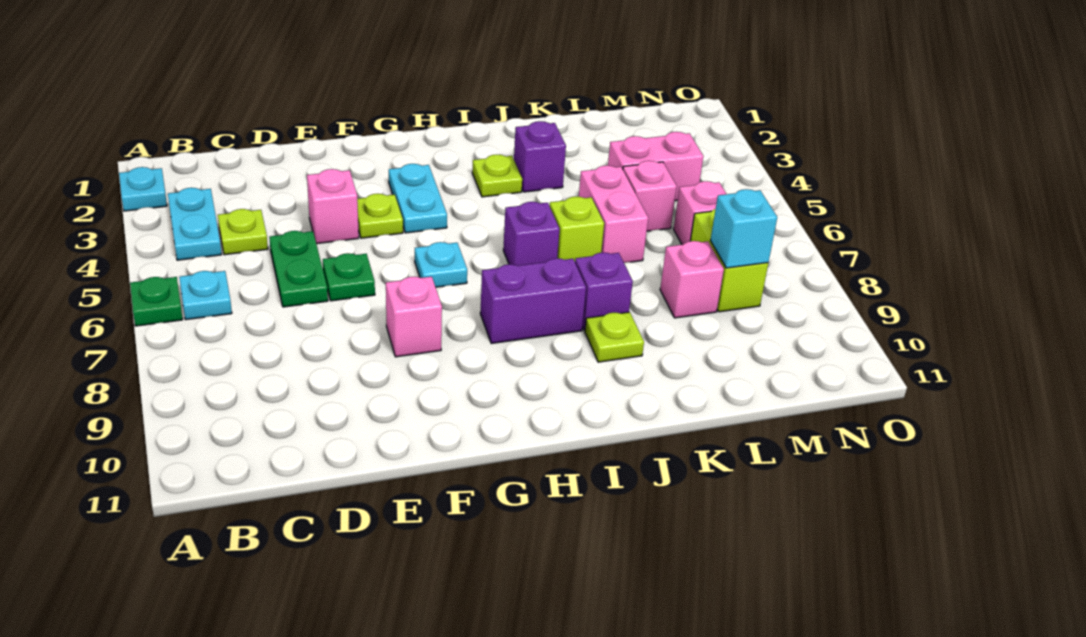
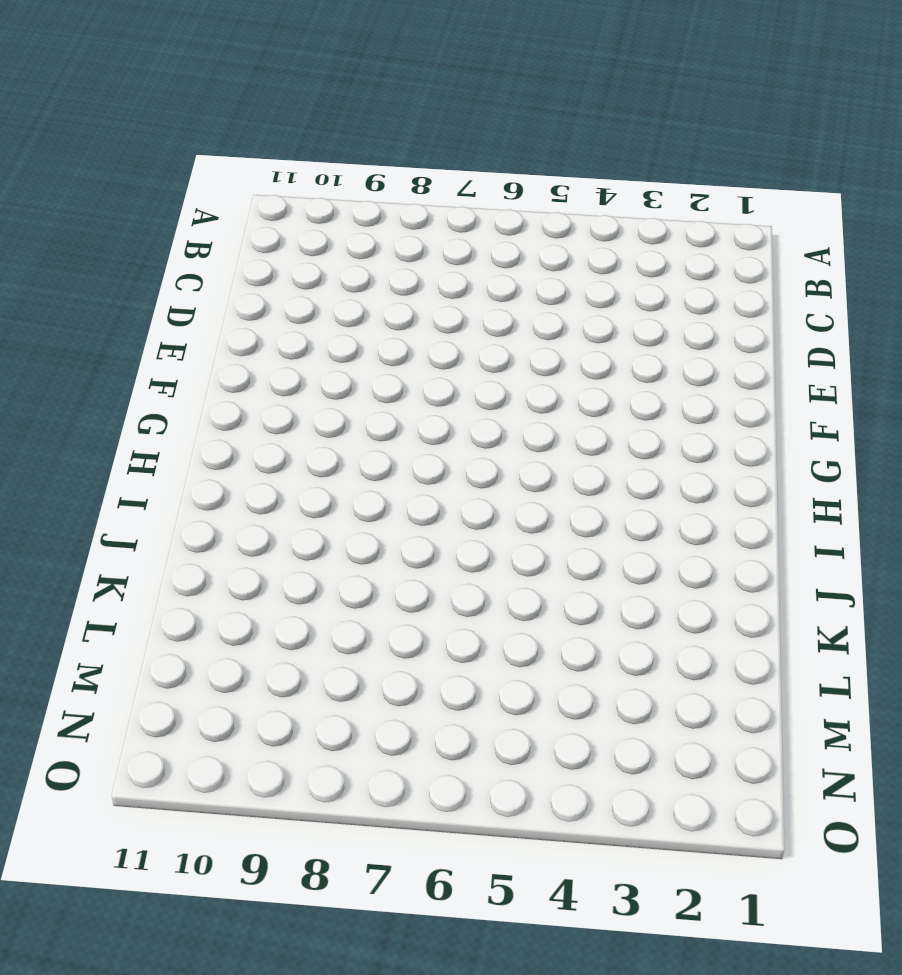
none -> cyan plate A2 level 1
none -> green plate A6 level 1
none -> cyan plate B3:B4 level 1

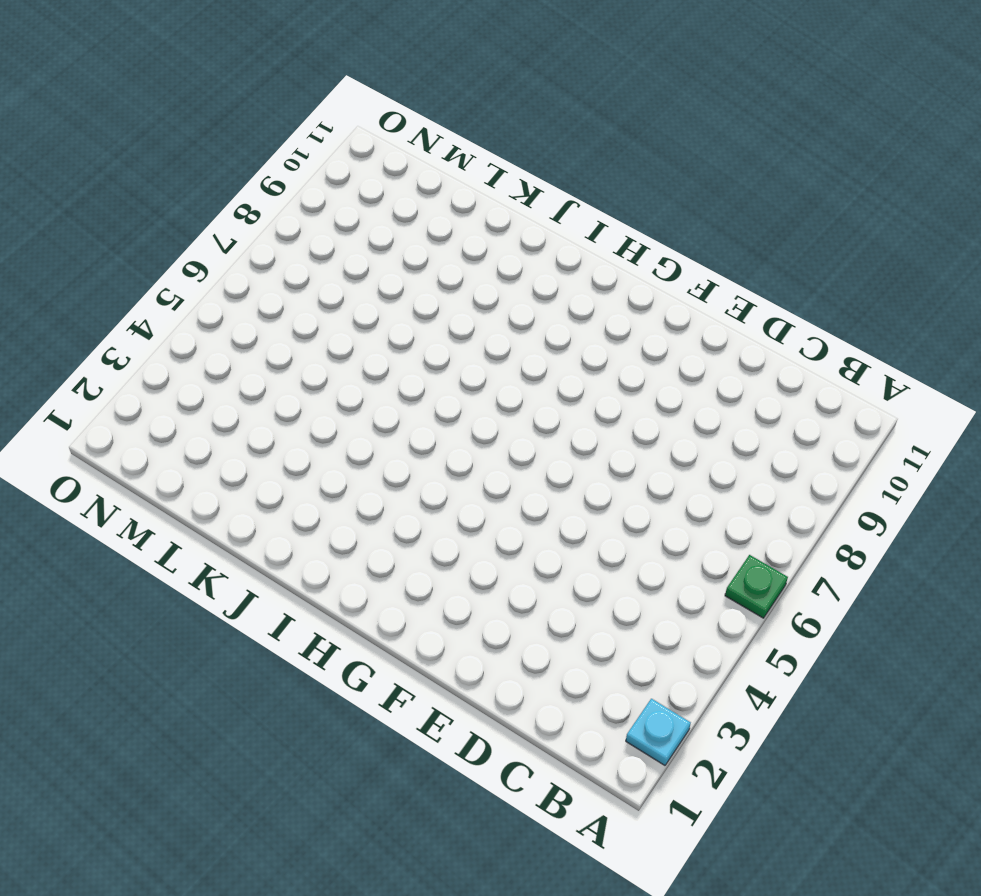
none -> cyan plate B3:B4 level 1
none -> cyan plate B6 level 1
none -> lime plate C4 level 1

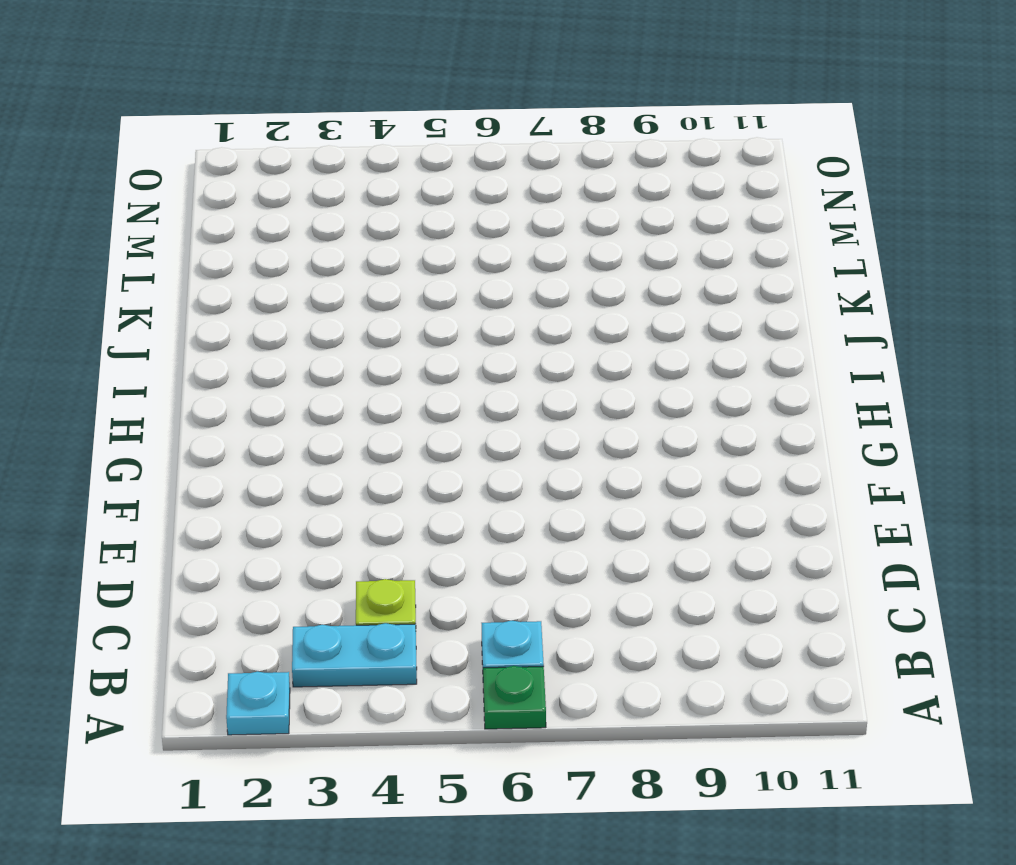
none -> green plate D5:D6 level 1
none -> pink brick E4 level 1
none -> green plate E6 level 1

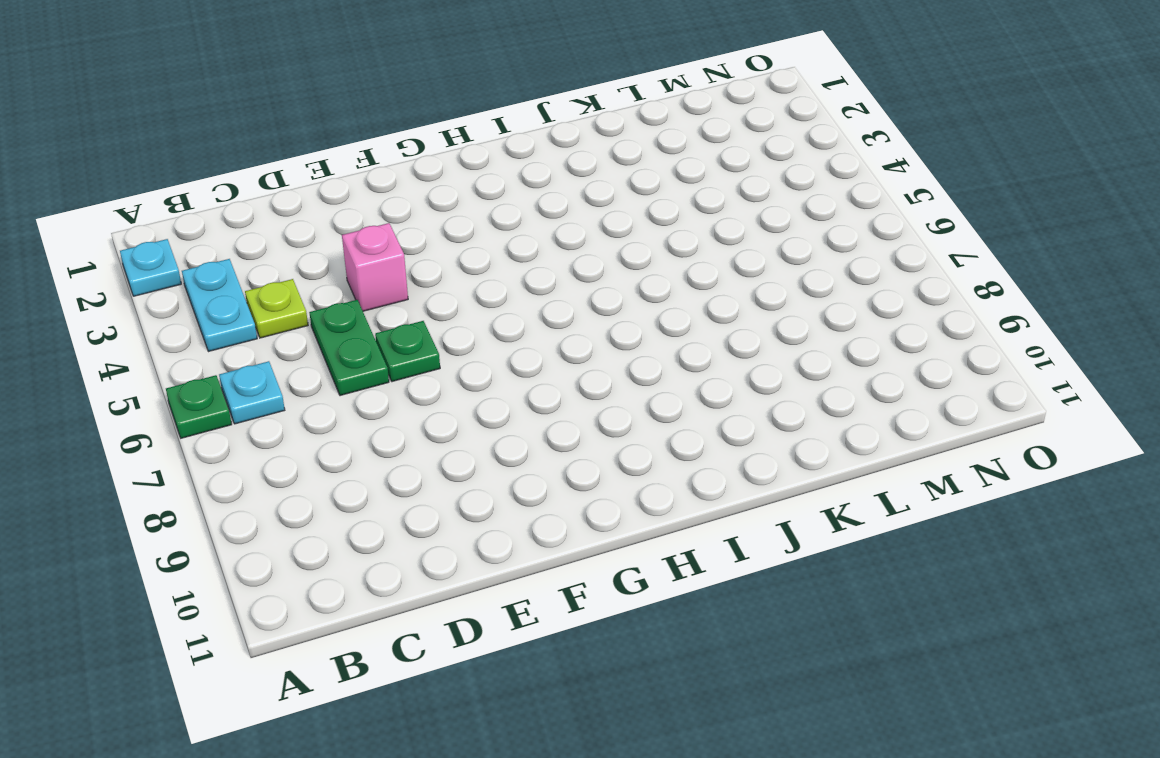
none -> lime plate F4 level 1
none -> pink brick F8 level 1
none -> cyan plate G3:G4 level 1

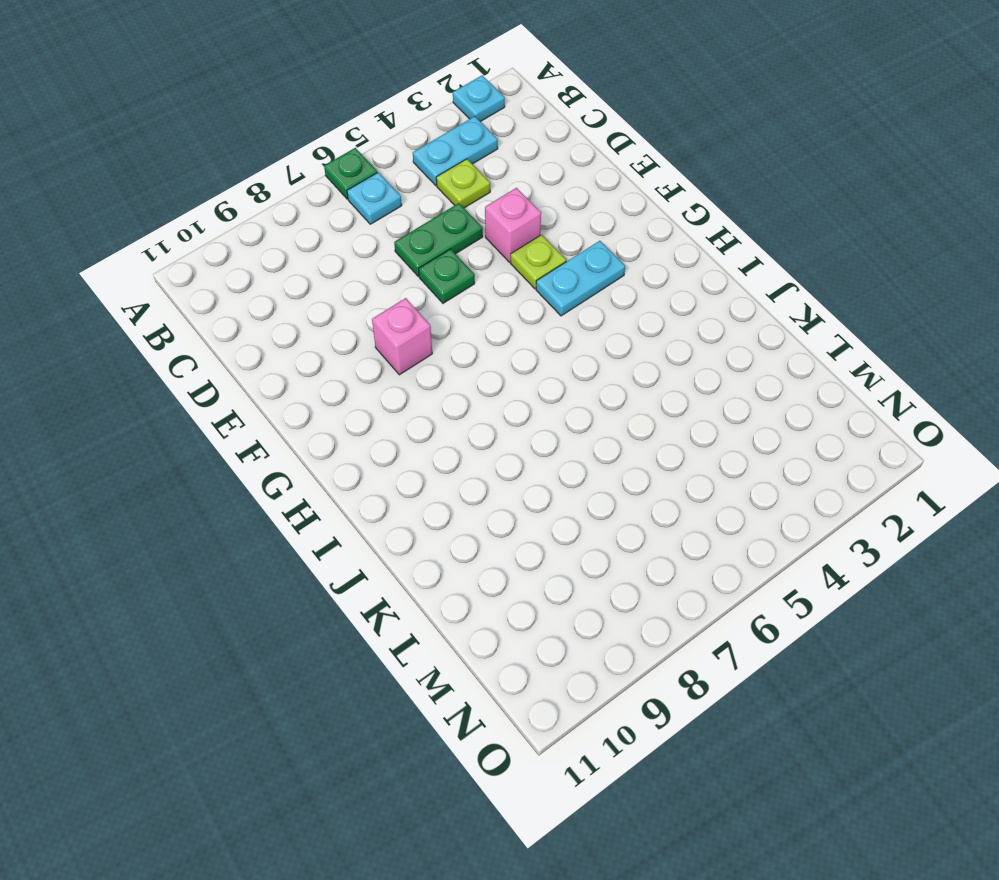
none -> cyan plate G6 level 1
none -> purple brick H8:I8 level 1
none -> lime plate I3 level 1

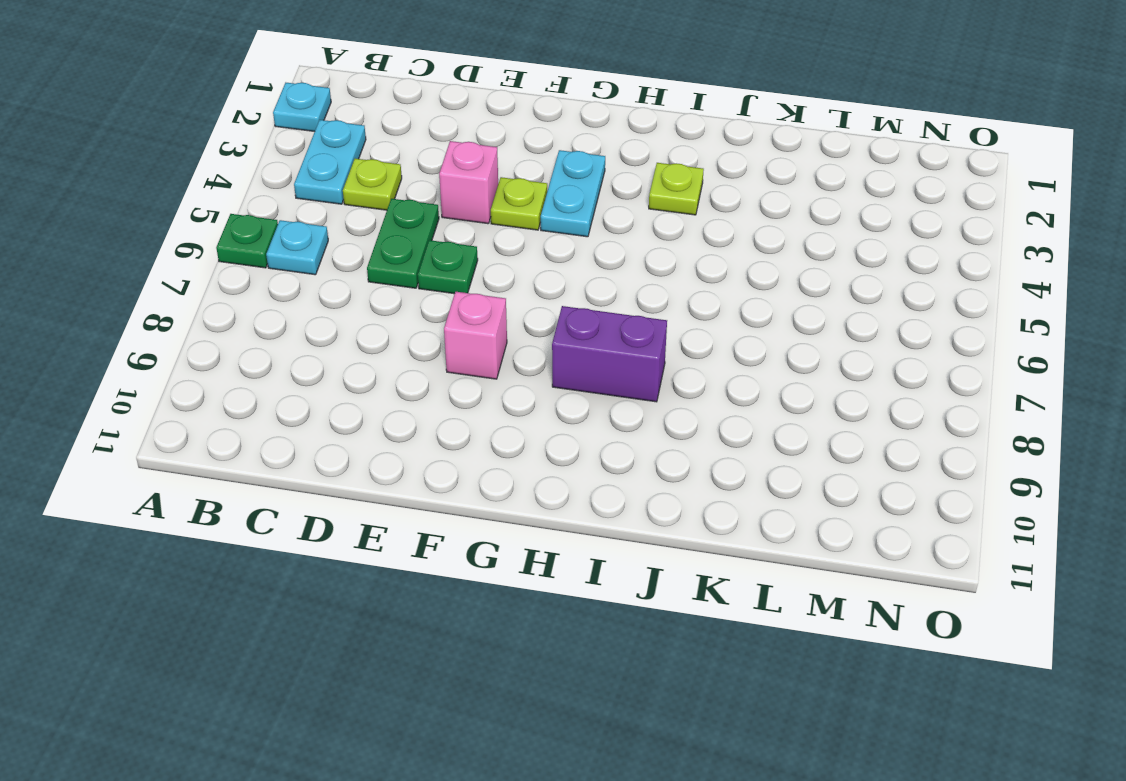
none -> cyan plate G6 level 1
none -> purple brick I6 level 1
none -> purple brick J3 level 1

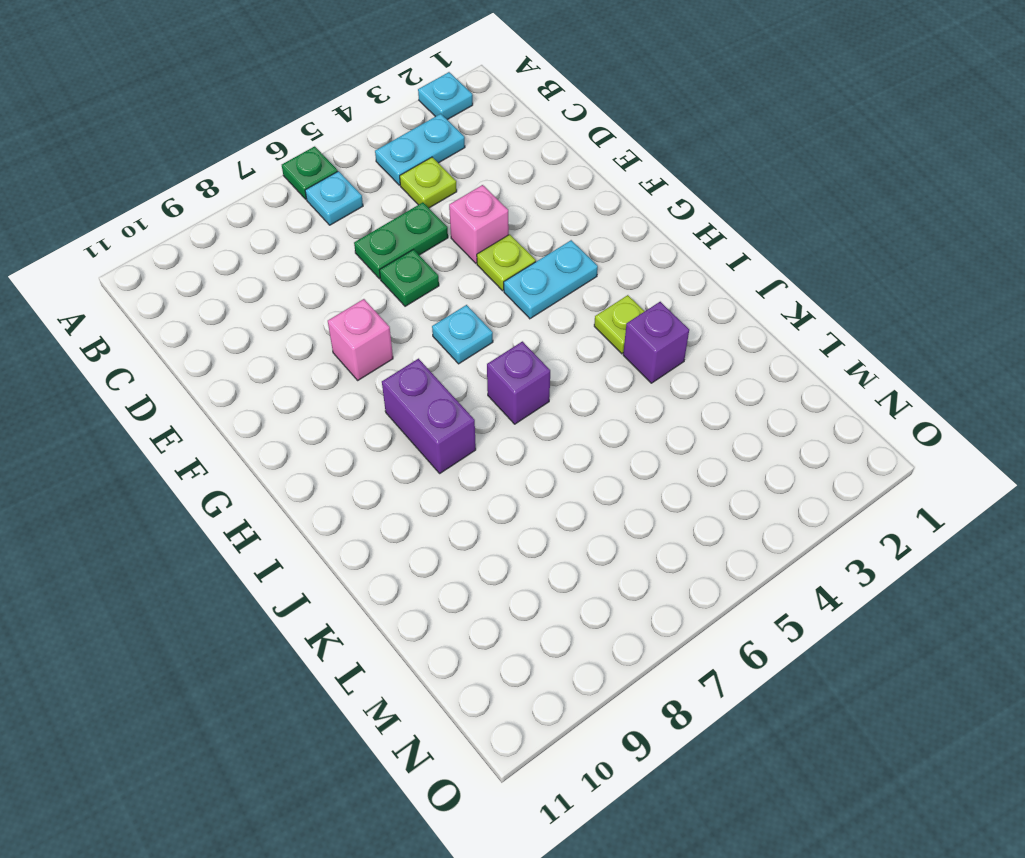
none -> lime brick J6 level 1
none -> purple brick J8 level 1
none -> lime plate J9 level 1

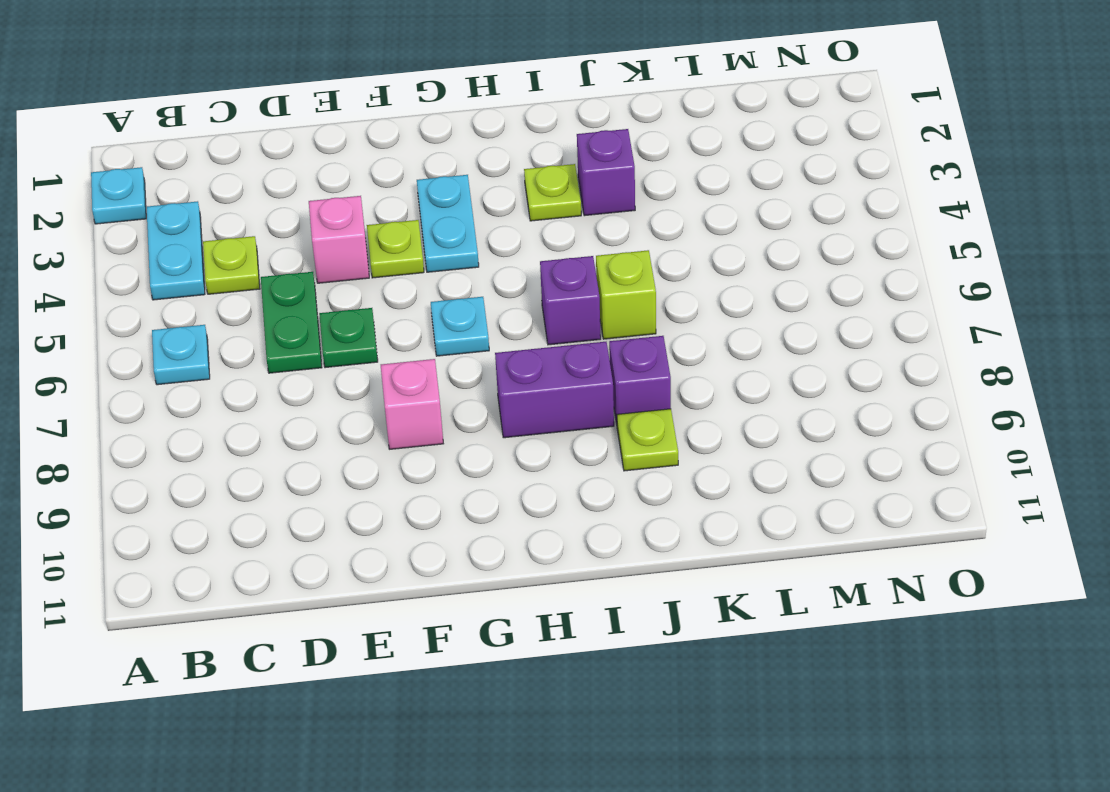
none -> green plate A6 level 1
none -> pink brick K5:K6 level 1
none -> pink brick L4:M4 level 1

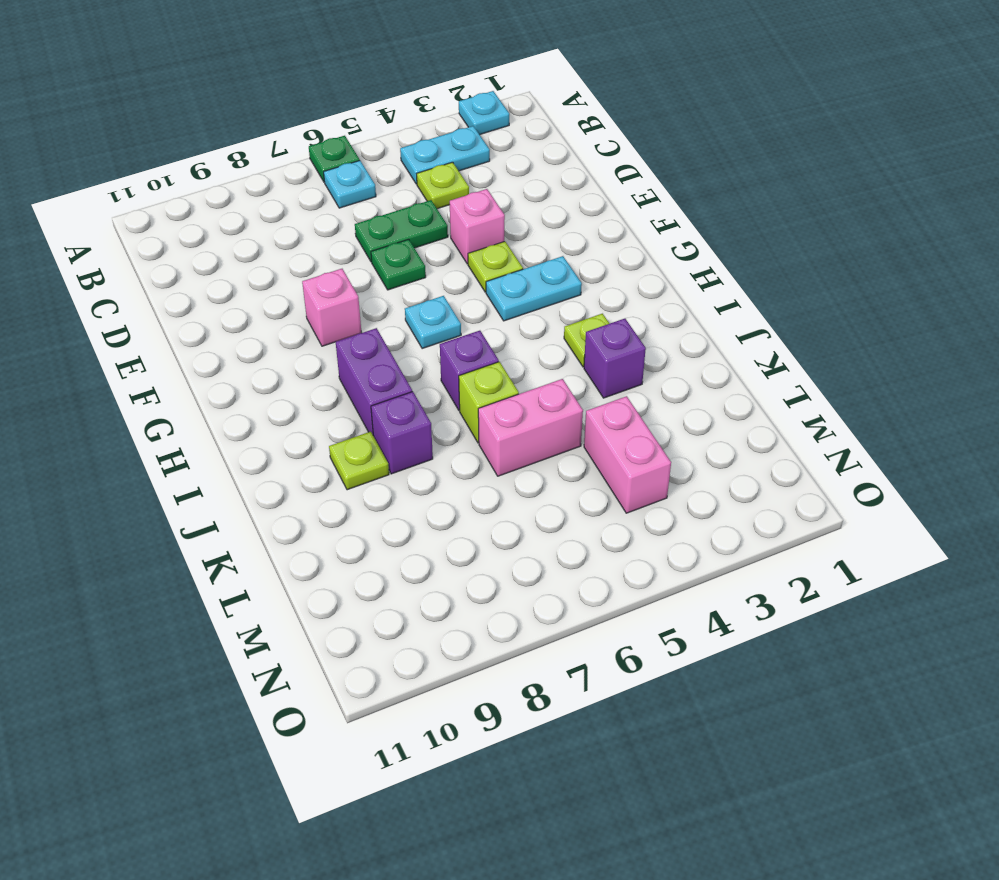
none -> pink brick L5 level 1
none -> pink brick L8 level 1
none -> pink brick M6 level 1

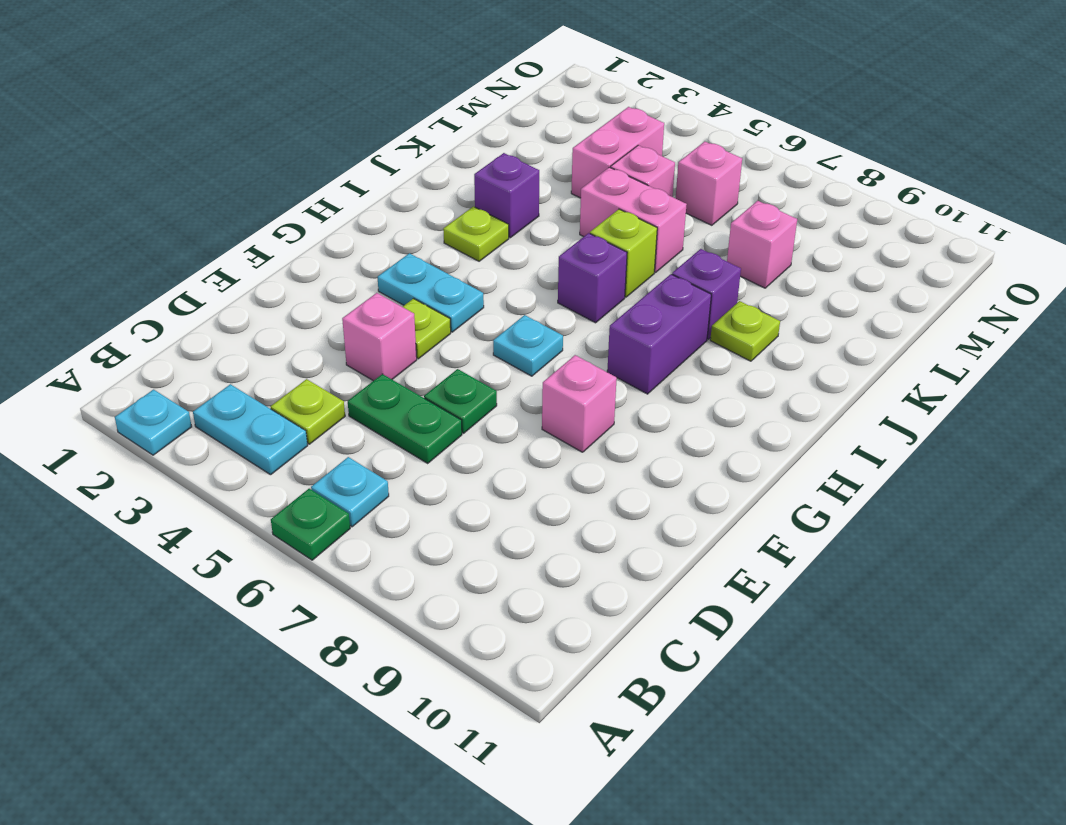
none -> lime brick M7:M8 level 1
none -> cyan brick M8 level 2

